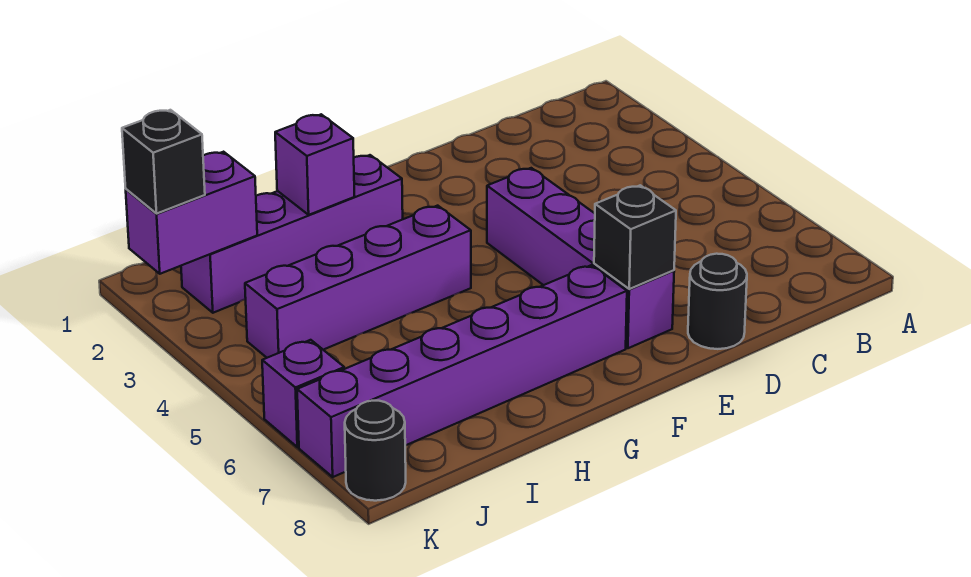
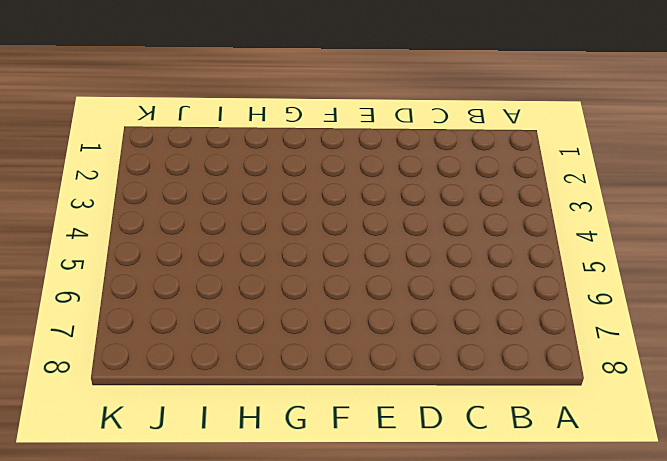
none -> black round brick D8 level 1
none -> purple brick E4:E7 level 1

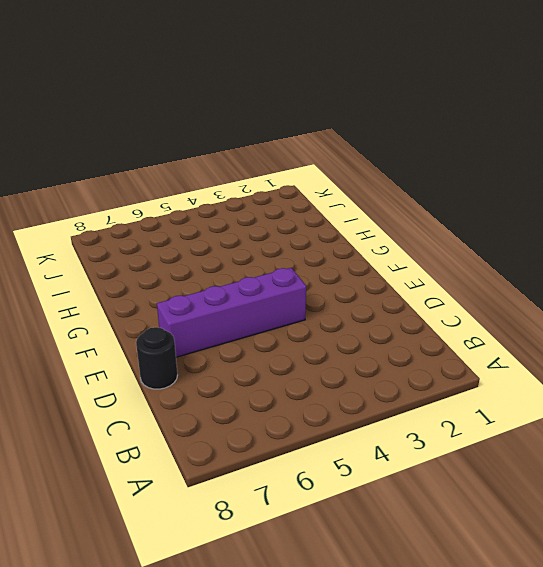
none -> purple brick F7:K7 level 1
none -> purple brick G2:J2 level 1

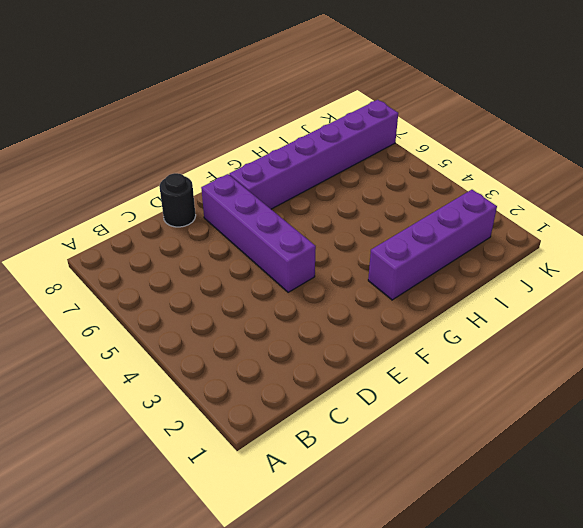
none -> purple brick G4:J4 level 1
none -> purple brick K6 level 1

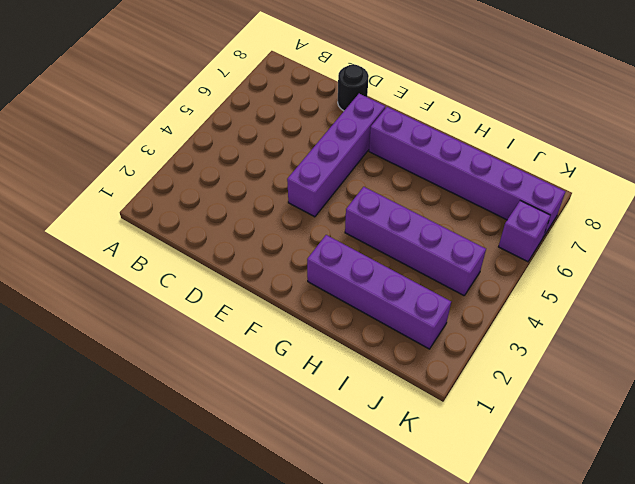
none -> black round brick K8 level 1
none -> black brick E7 level 2

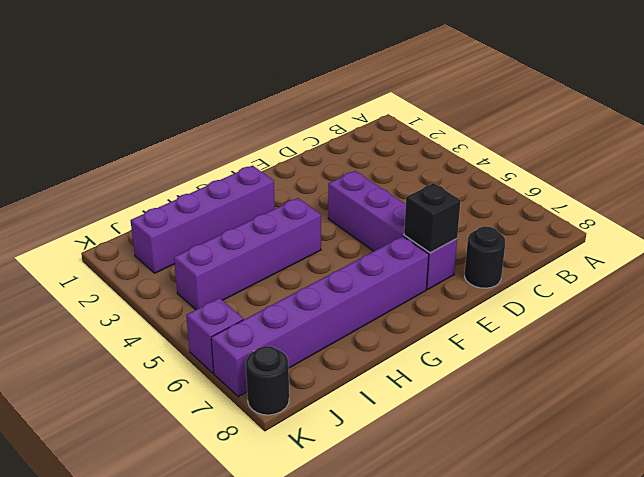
none -> purple brick H2 level 2
none -> purple brick J2:K2 level 2

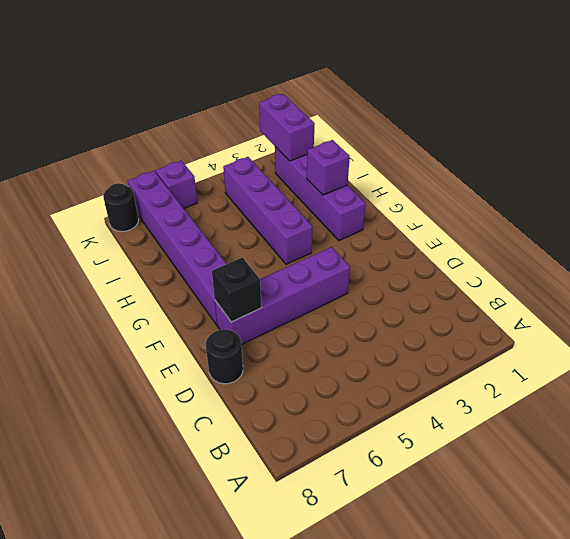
none -> black brick K2 level 3

